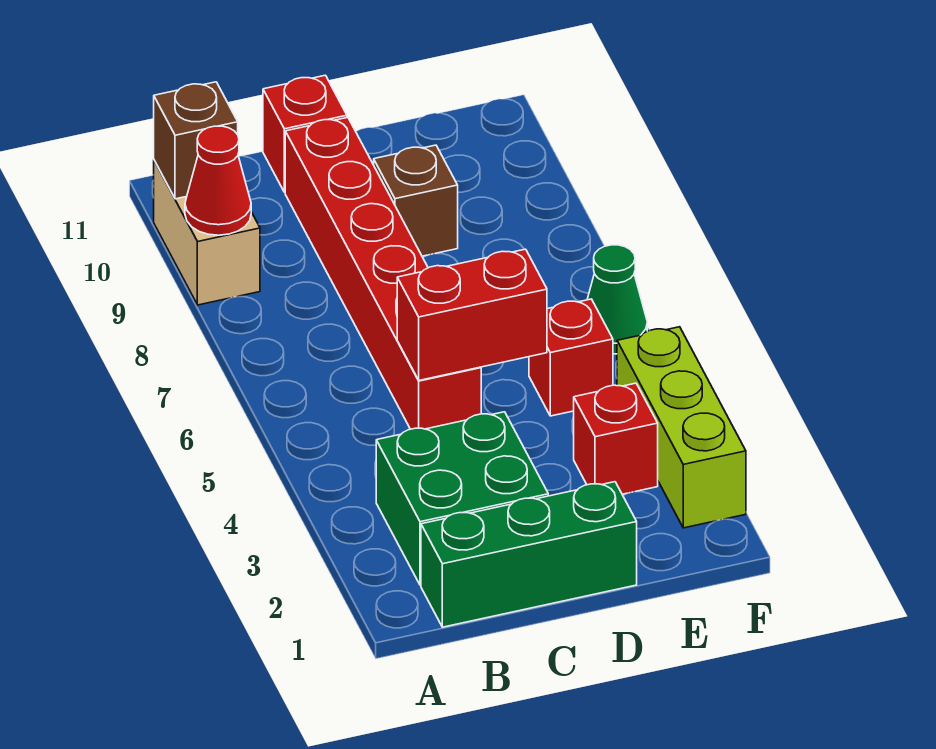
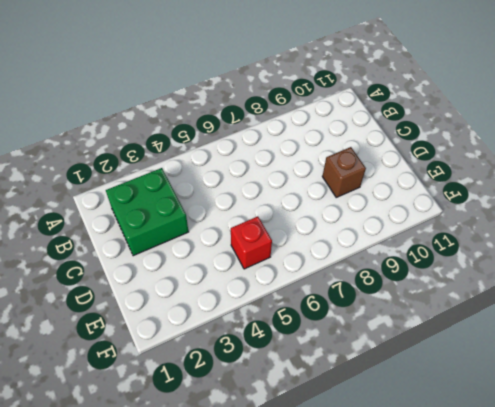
none -> tan brick A9:A10 level 1
none -> green brick B1:D1 level 1
none -> red brick C5:C10 level 1

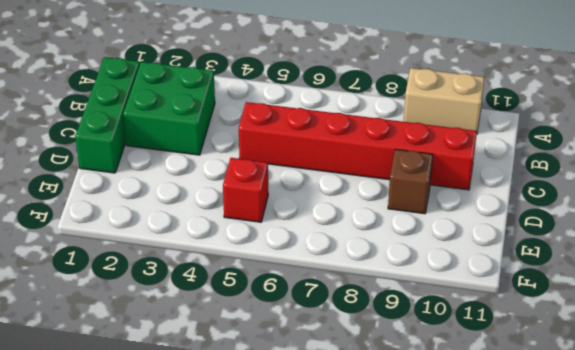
none -> red brick C11 level 1
none -> red brick E3 level 1
none -> lime brick F2:F4 level 1

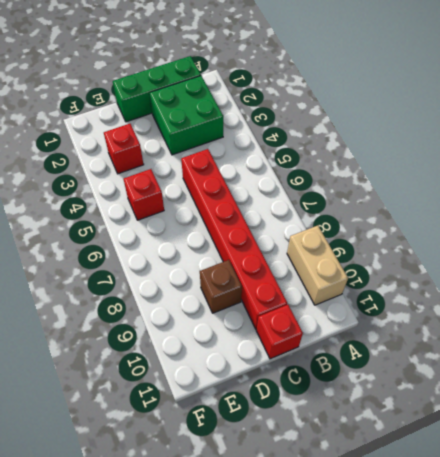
none -> lime brick F2:F4 level 1
none -> green cone F6 level 1
none -> red cone A9 level 2

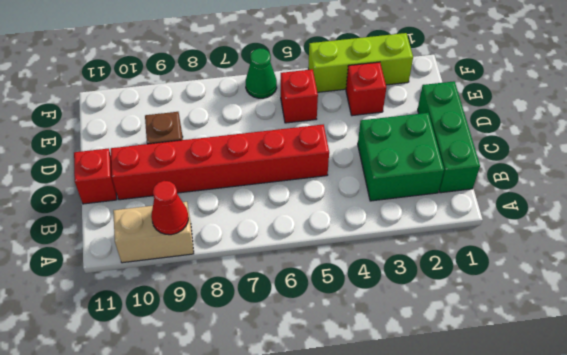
none -> brown brick A10 level 2
none -> red brick C5:D5 level 2

